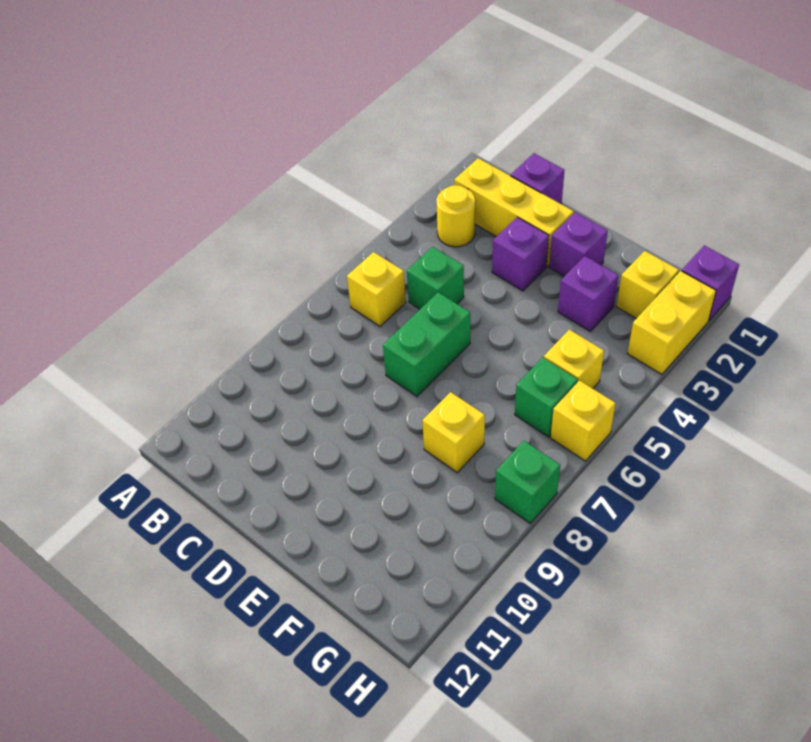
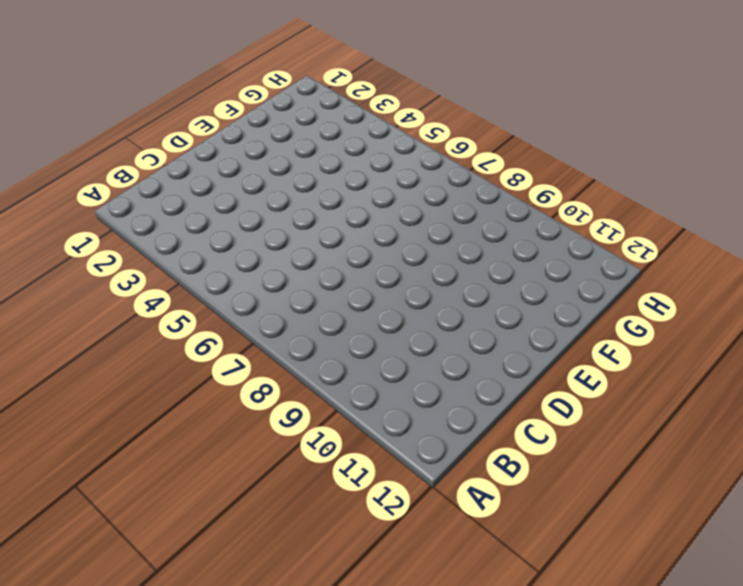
none -> yellow brick B2:D2 level 1
none -> yellow round brick B3 level 1
none -> yellow brick B6 level 1

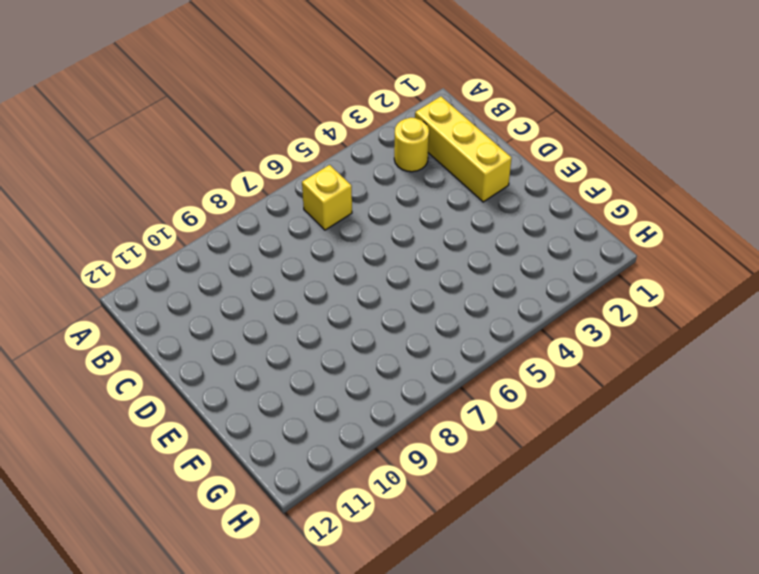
none -> purple brick C1 level 1
none -> green brick C5 level 1
none -> purple brick D3 level 1

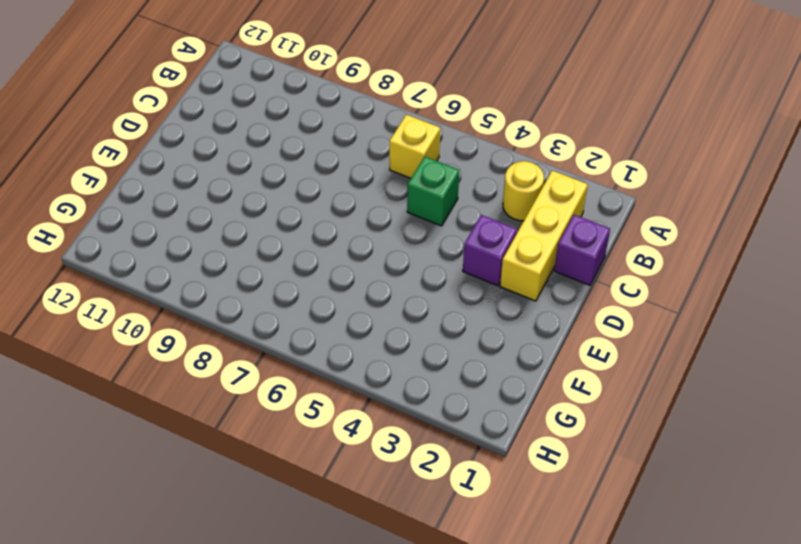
none -> green brick D6:D7 level 1
none -> purple brick E2 level 1
none -> purple brick F3 level 1

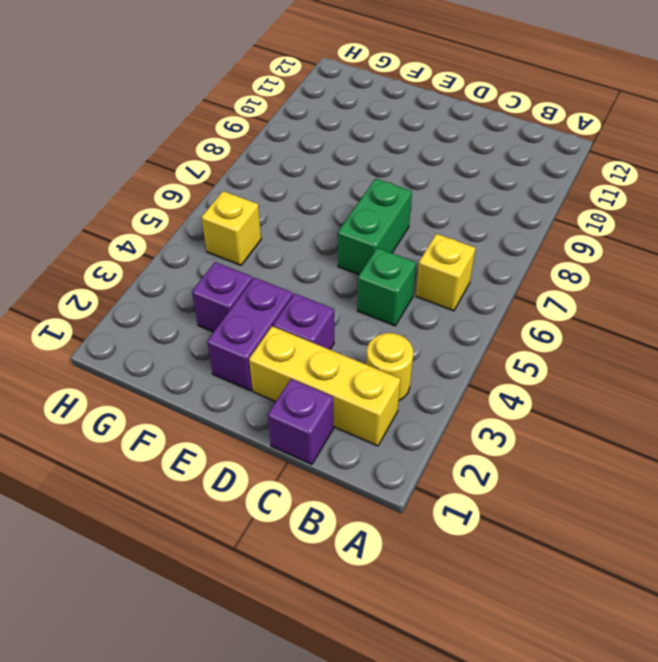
purple brick E2:E3 level 1 -> purple brick E2 level 1
none -> yellow brick F8 level 1
none -> yellow brick G2 level 1
none -> green brick G6 level 1

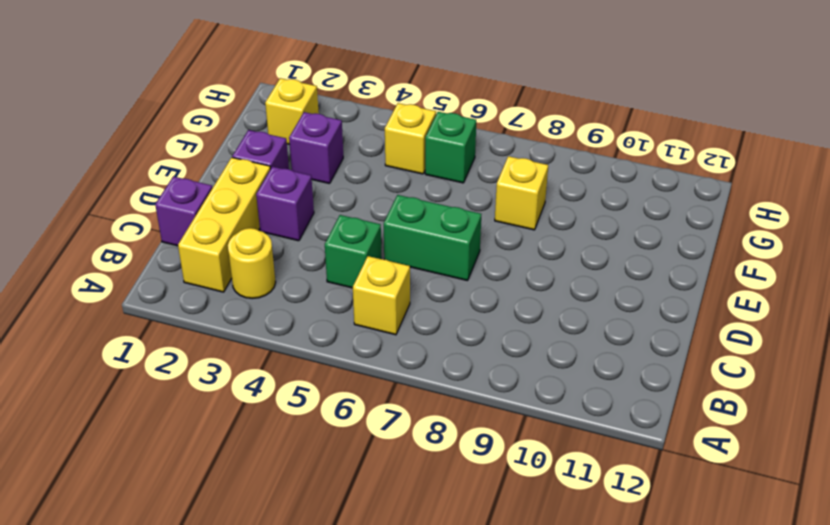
none -> purple brick H1 level 1
none -> yellow brick H2:H3 level 1
none -> yellow brick H6 level 1

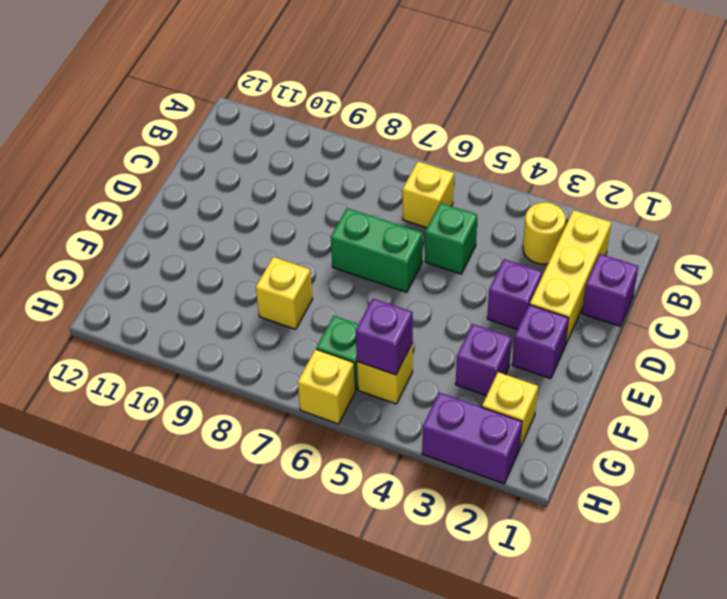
purple brick G5 level 2 -> purple brick H1 level 1
purple brick H2:H3 level 1 -> yellow brick H2:H3 level 1
none -> green brick H8 level 1

